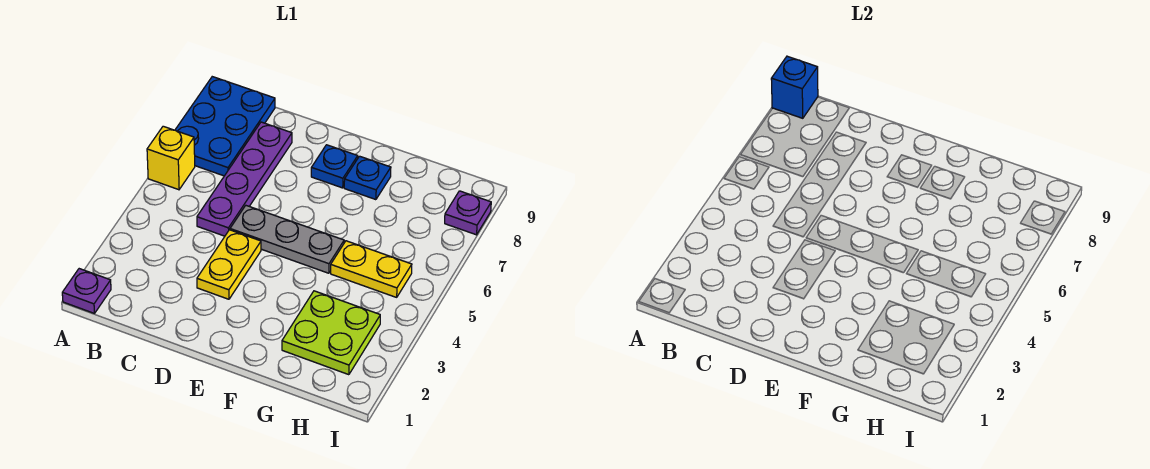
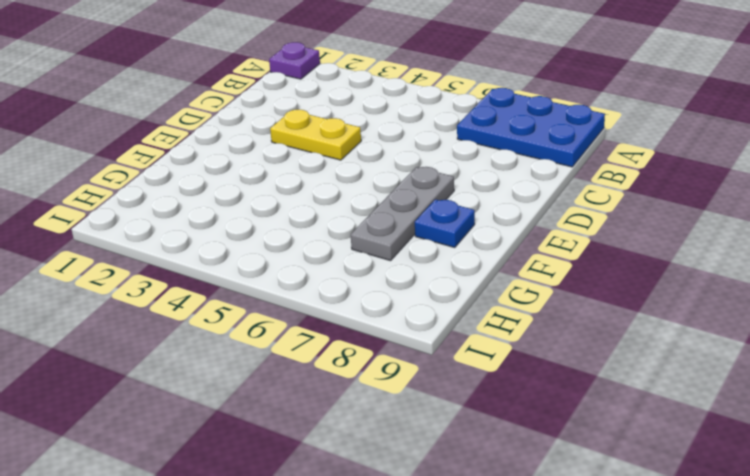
grey plate E7:G7 level 1 -> grey plate D5:F5 level 1
none -> yellow brick A6 level 1
none -> purple plate C5:C8 level 1
none -> blue plate E8 level 1

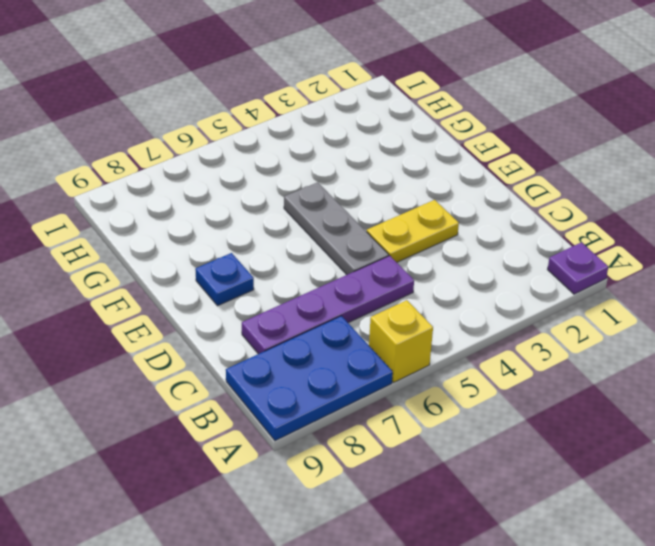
none -> blue plate F8 level 1
none -> lime plate G2:H3 level 1
none -> yellow plate G5:H5 level 1

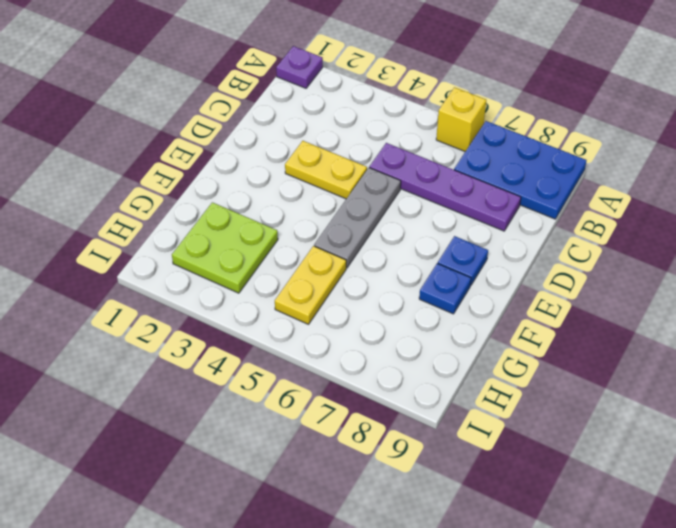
none -> purple plate I8 level 1
none -> blue brick A9 level 2

